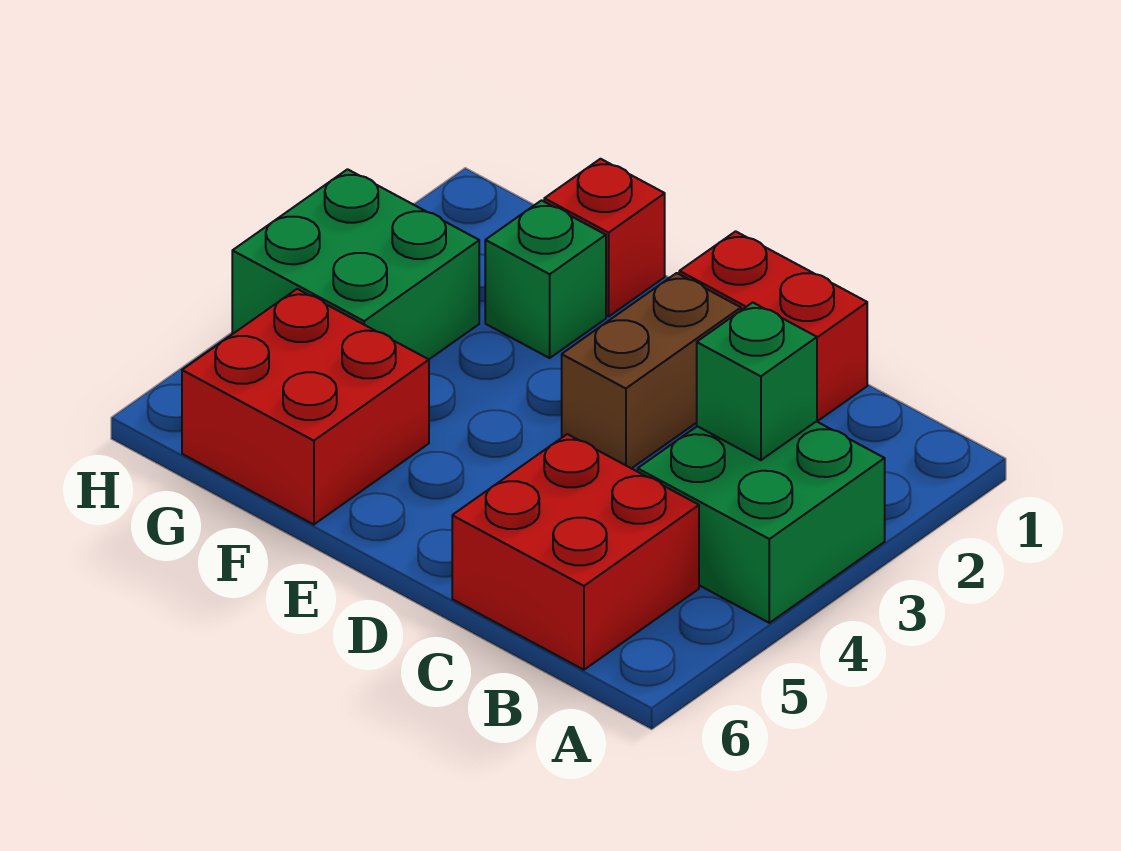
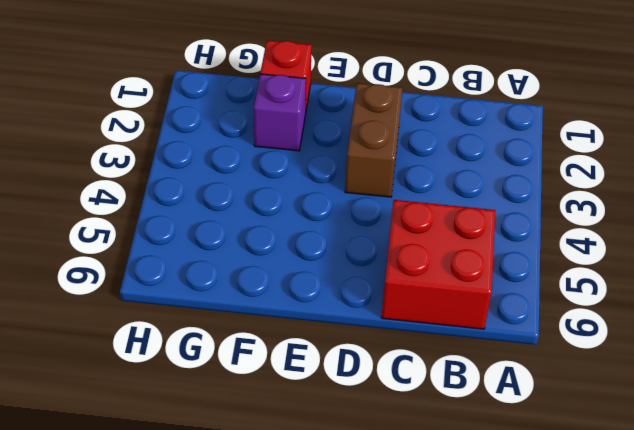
purple brick F2 level 1 -> green brick F2 level 1
none -> green brick A3:B4 level 1
none -> red brick C1:D1 level 1

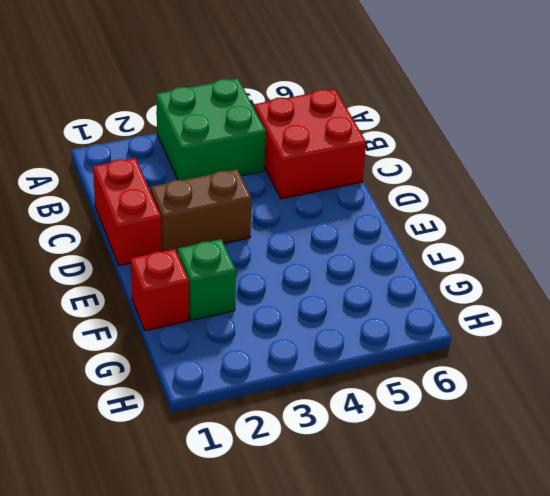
none -> red brick F5:G6 level 1
none -> green brick G3:H4 level 1

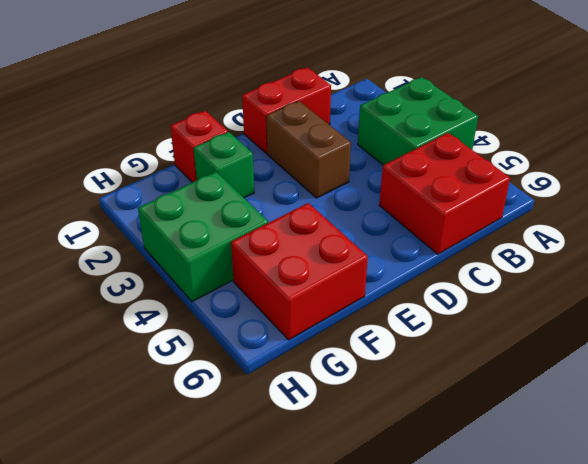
none -> green brick B3 level 2

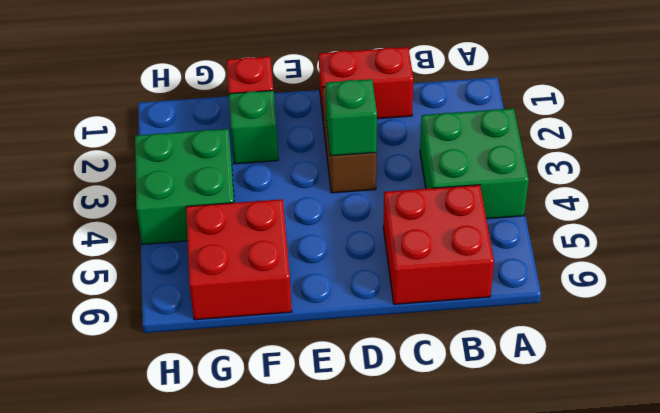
green brick D3 level 2 -> green brick B3 level 2

